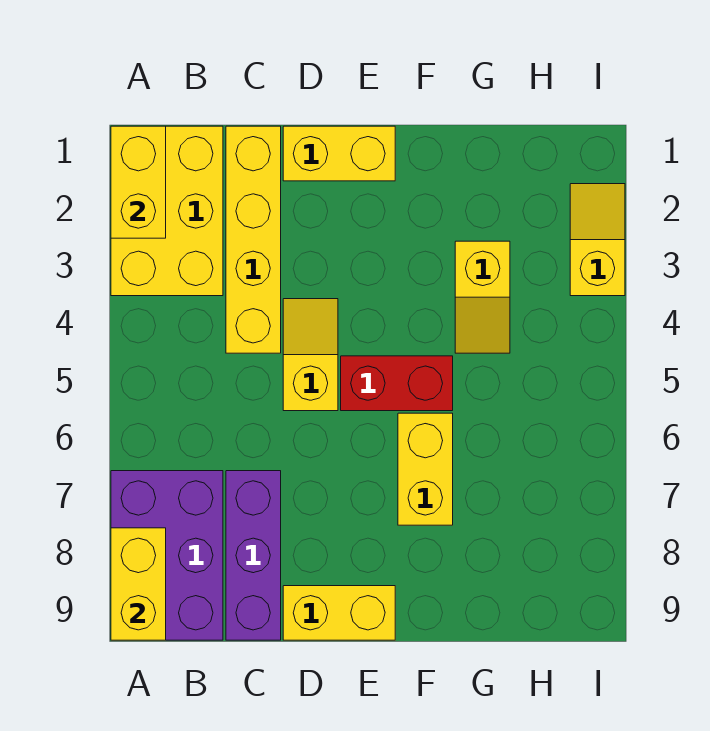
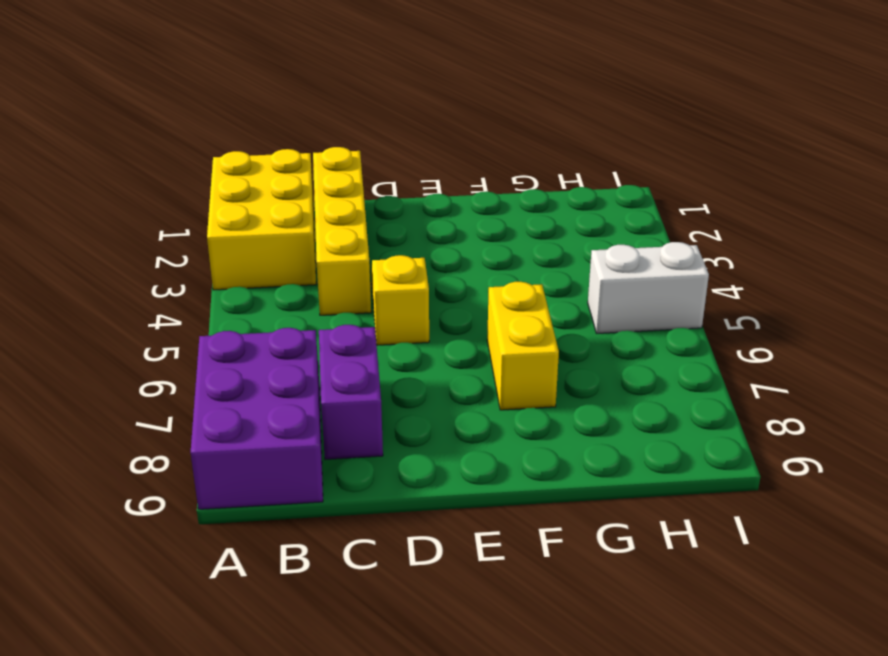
purple brick C7:C8 level 1 -> purple brick C7:C9 level 1
white brick H5:I5 level 1 -> none
none -> yellow brick D1:E1 level 1
none -> yellow brick D9:E9 level 1
none -> red brick E5:F5 level 1

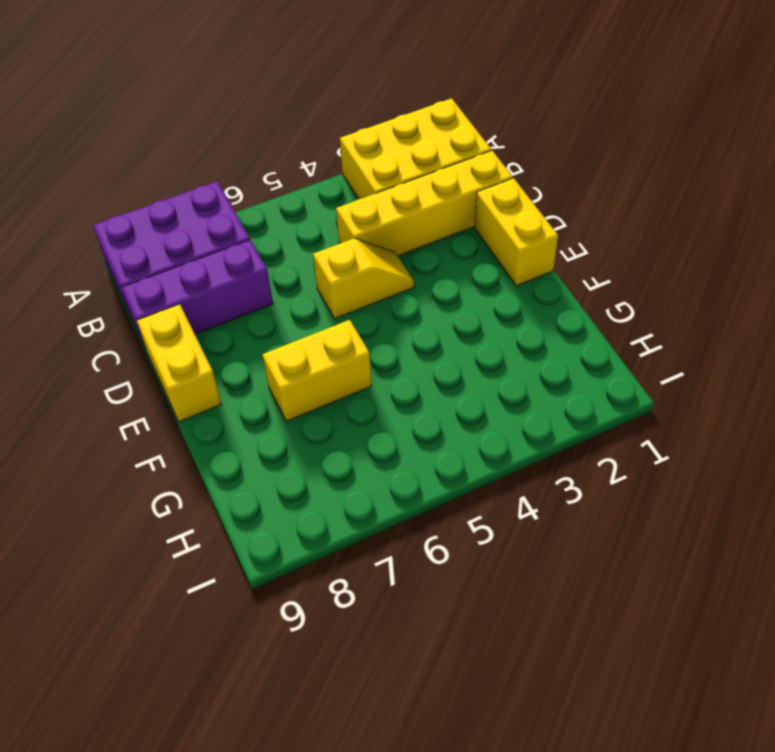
none -> red brick E5:F5 level 1
none -> yellow slope G3:G4 level 1 top 3
none -> yellow slope I2:I3 level 1 top 3

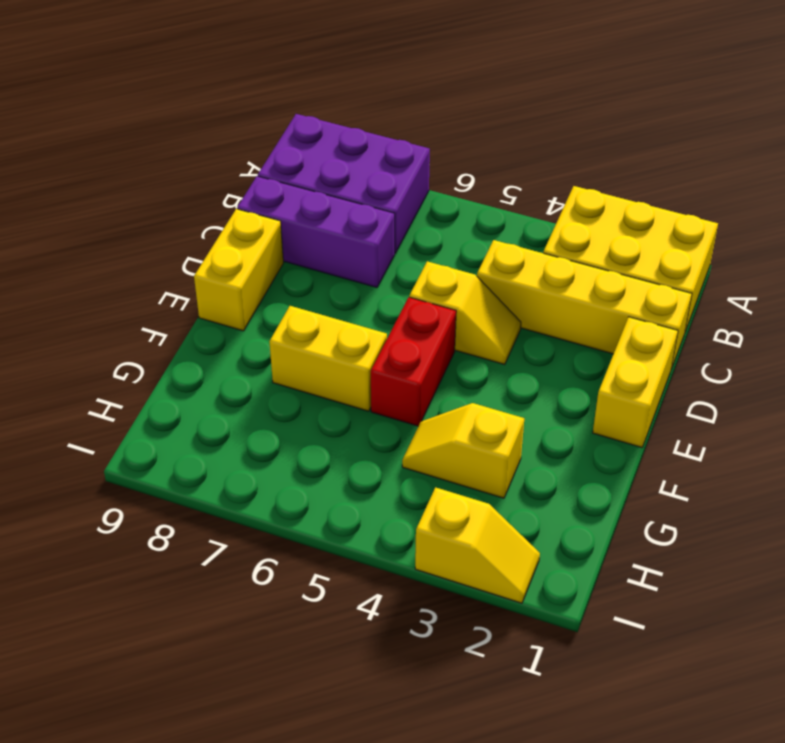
none -> yellow brick A1:A2 level 2
none -> yellow brick A8:A9 level 2

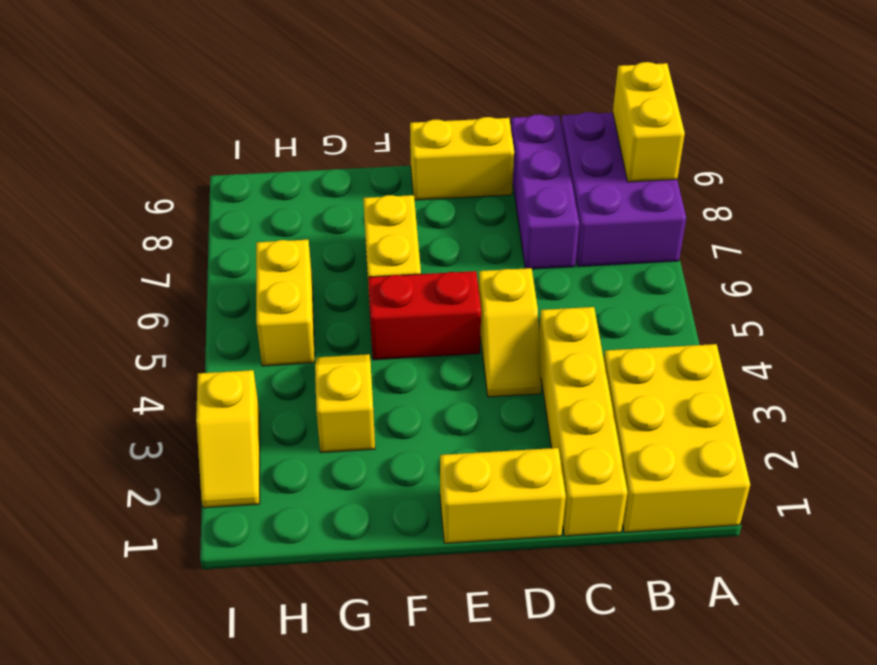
yellow brick H5:H6 level 1 -> yellow brick A1:A2 level 2

